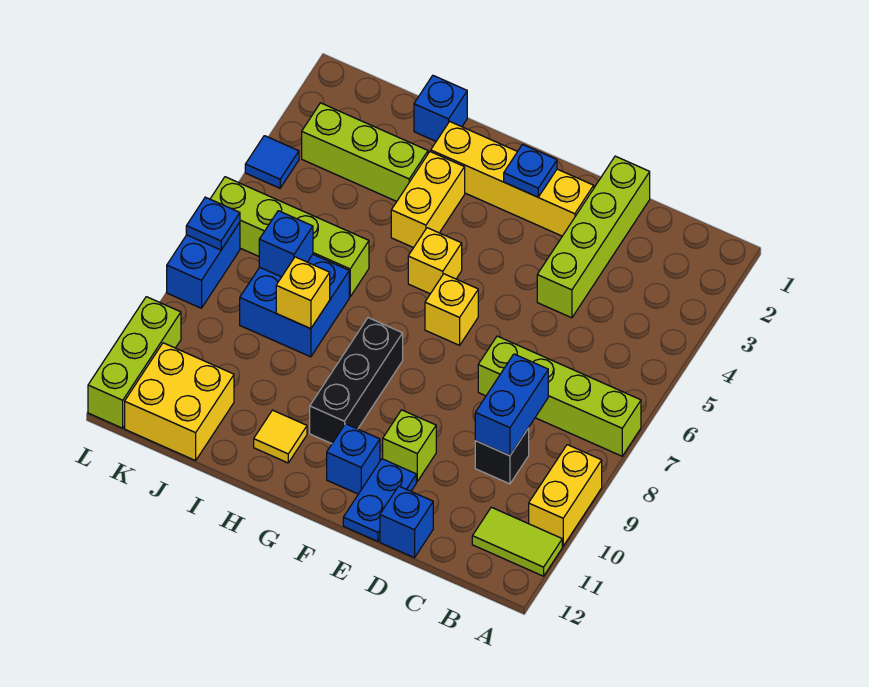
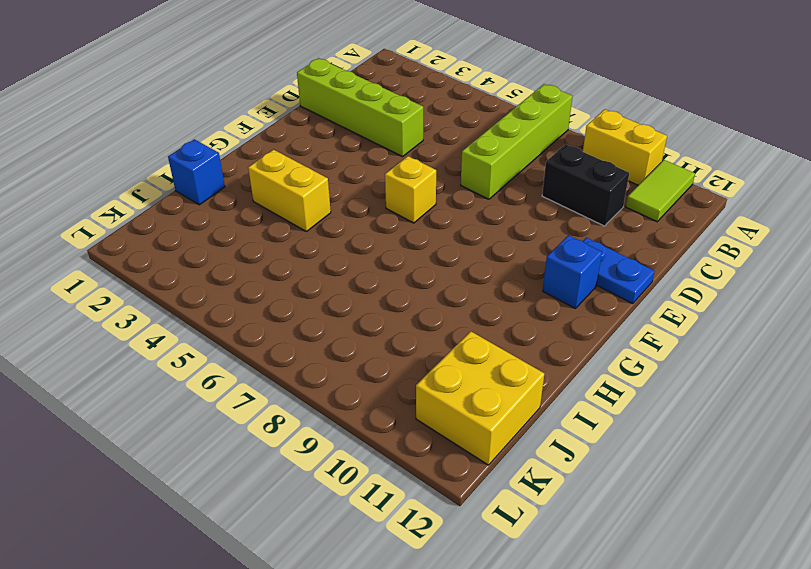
black brick C9:C10 level 1 -> black brick C9 level 1
none -> blue brick D12 level 1
none -> yellow brick E2:H2 level 1
none -> lime brick E10 level 1

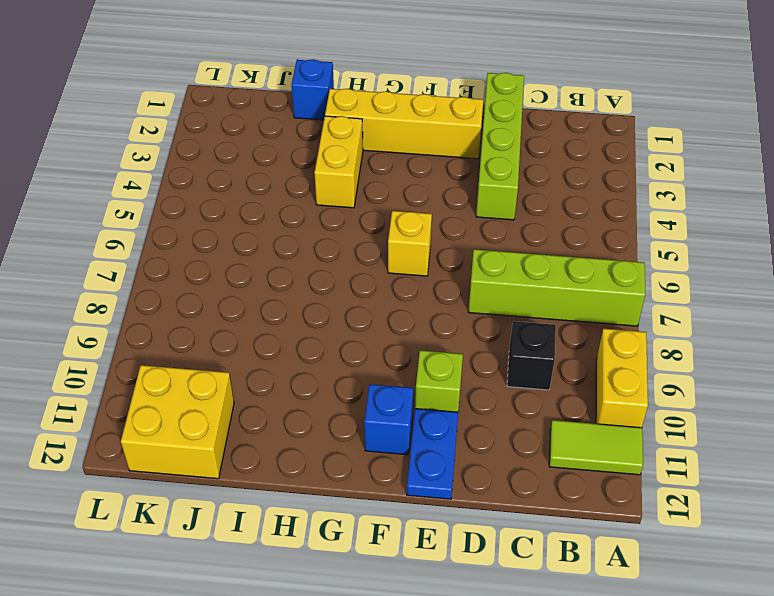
none -> blue brick D12 level 1
none -> yellow brick G5 level 1
none -> black brick G8:G10 level 1

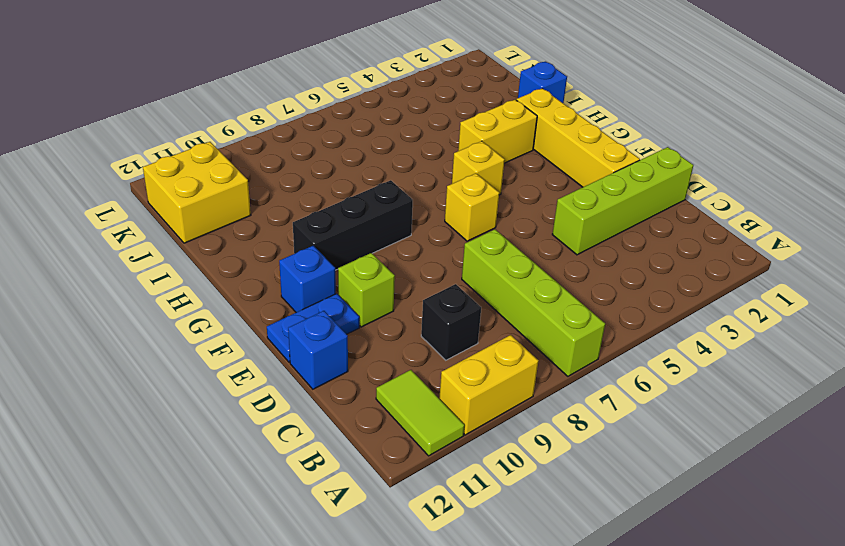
none -> yellow tile H11 level 1
none -> lime brick I3:K3 level 1
none -> lime brick I6:L6 level 1

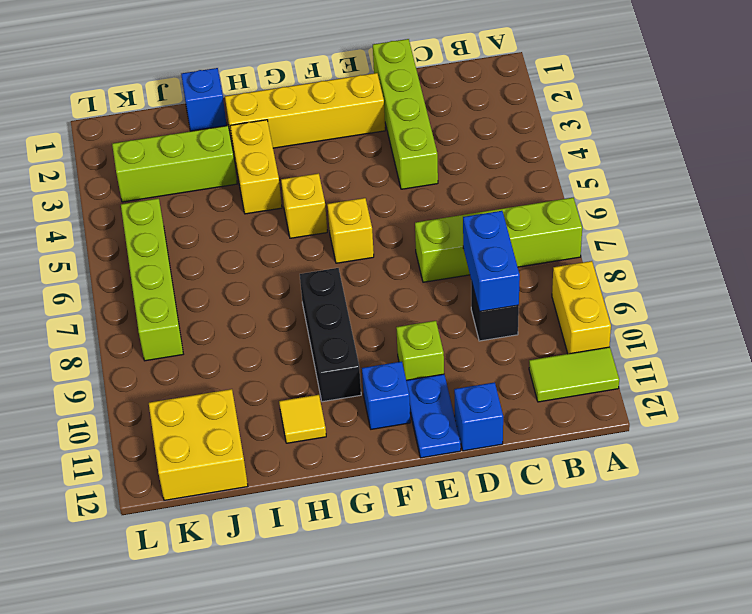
lime brick K5:K8 level 1 -> lime brick I6:L6 level 1
none -> blue brick I7:J8 level 1
none -> blue tile L4 level 1
none -> blue brick L7:L8 level 1

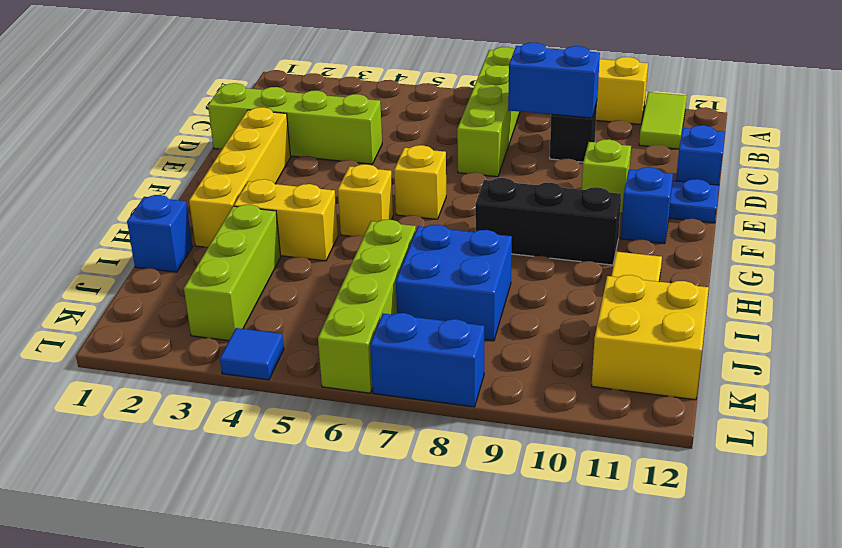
none -> lime brick L10:L12 level 1
none -> blue plate F2 level 2
none -> yellow brick I8 level 2

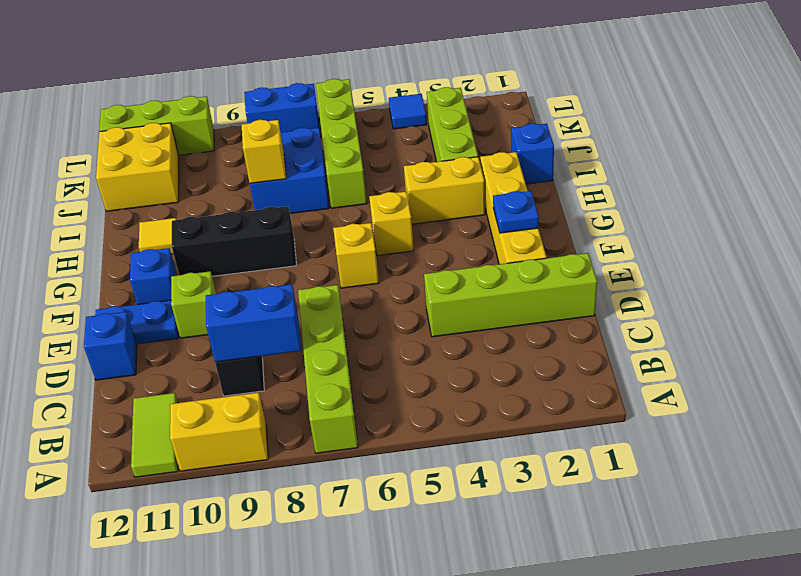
none -> blue brick J7 level 2
none -> blue plate L7 level 2

